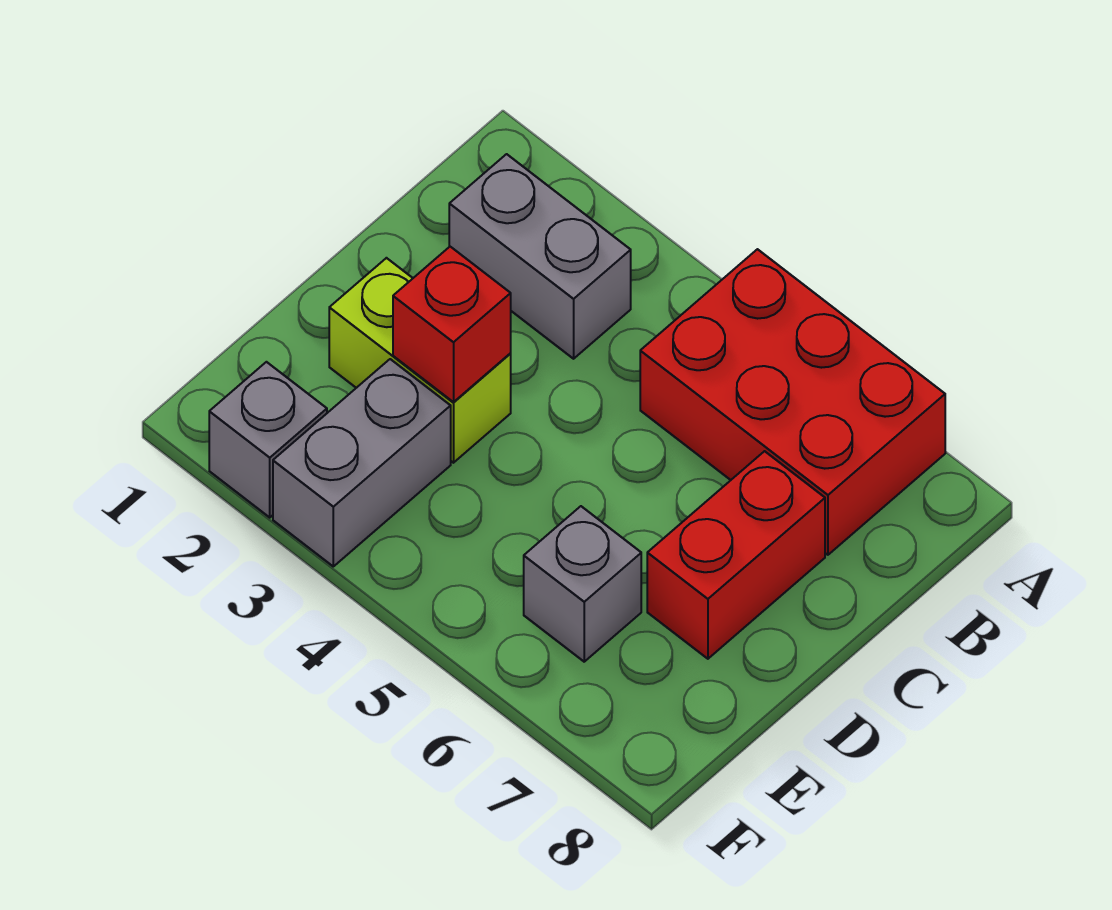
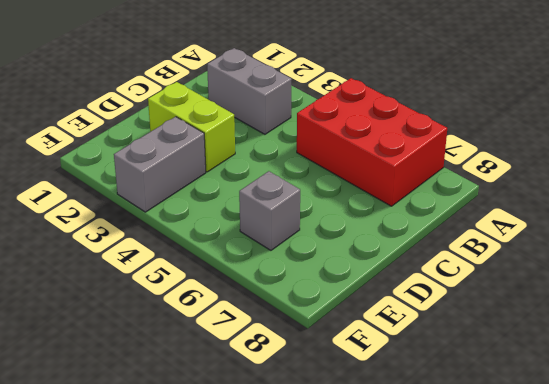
none -> red brick C7:D7 level 1
none -> grey brick F2 level 1

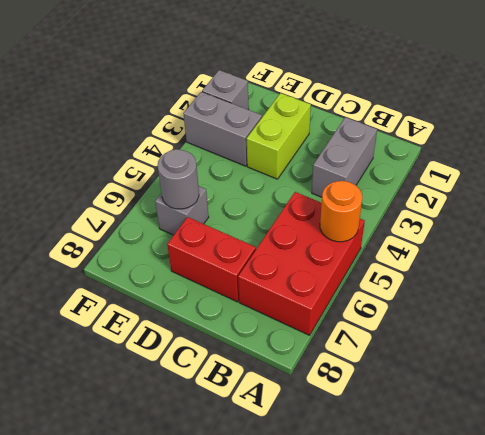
orange round brick A5 level 2 -> none
grey round brick E6 level 2 -> none
none -> red brick D3 level 2

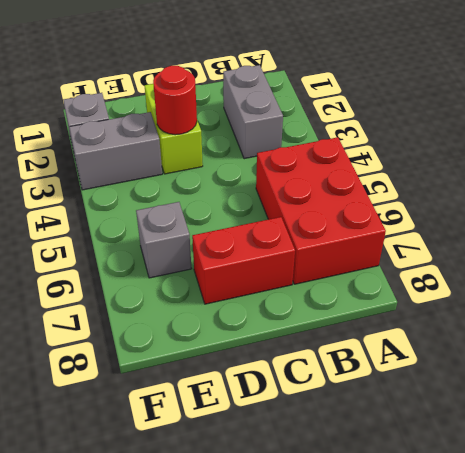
red round brick D3 level 2 -> red brick D3 level 2

